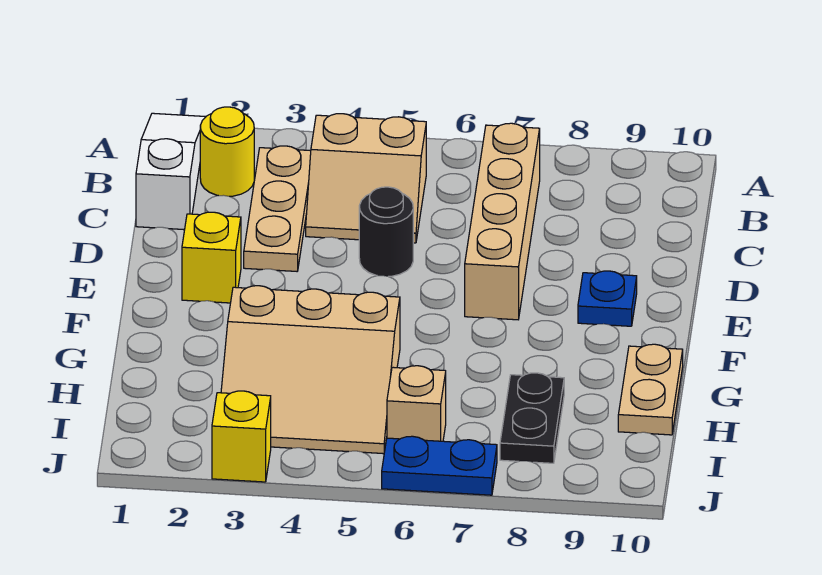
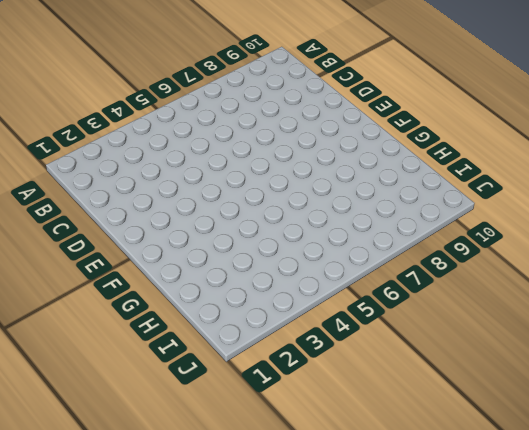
none -> white slope A1:C1 level 1 top C
none -> yellow round brick B2 level 1
none -> tan plate B3:D3 level 1

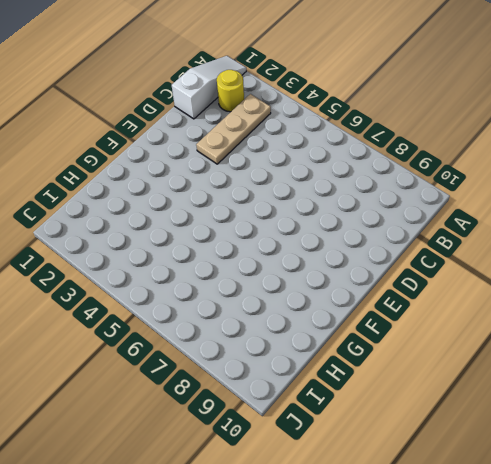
none -> tan slope B4:C5 level 1 top B
none -> tan brick B7:E7 level 1
none -> black round brick D5 level 1

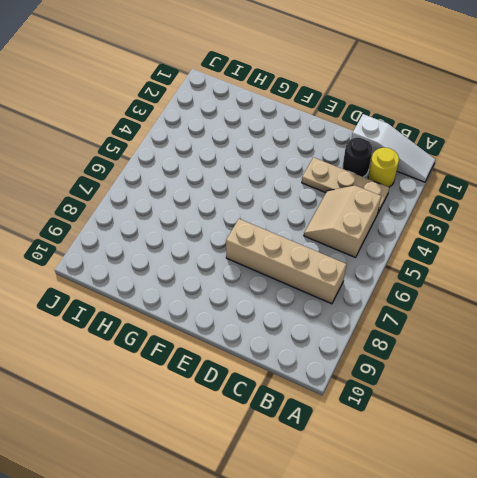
black round brick C2 level 1 -> black round brick D5 level 1
none -> yellow brick E2 level 1
none -> blue plate E9 level 1
none -> tan slope G3:I5 level 1 top G

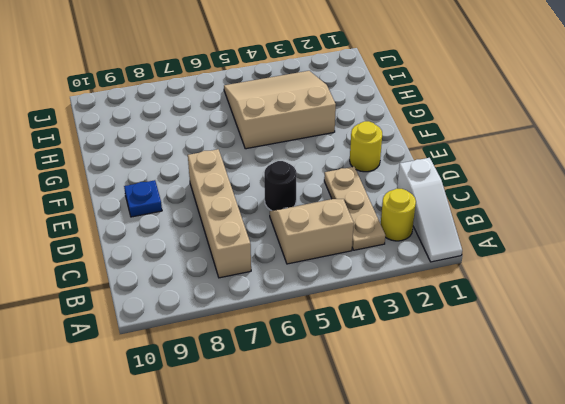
yellow round brick E2 level 1 -> yellow brick E2 level 1
none -> tan plate G10:H10 level 1
none -> black plate H8:I8 level 1
none -> tan brick I6 level 1

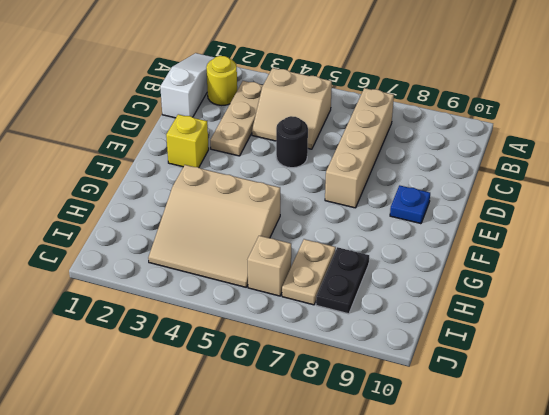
tan plate H7:I7 level 1 -> tan plate G10:H10 level 1
none -> yellow brick J3 level 1
none -> blue plate J6:J7 level 1

